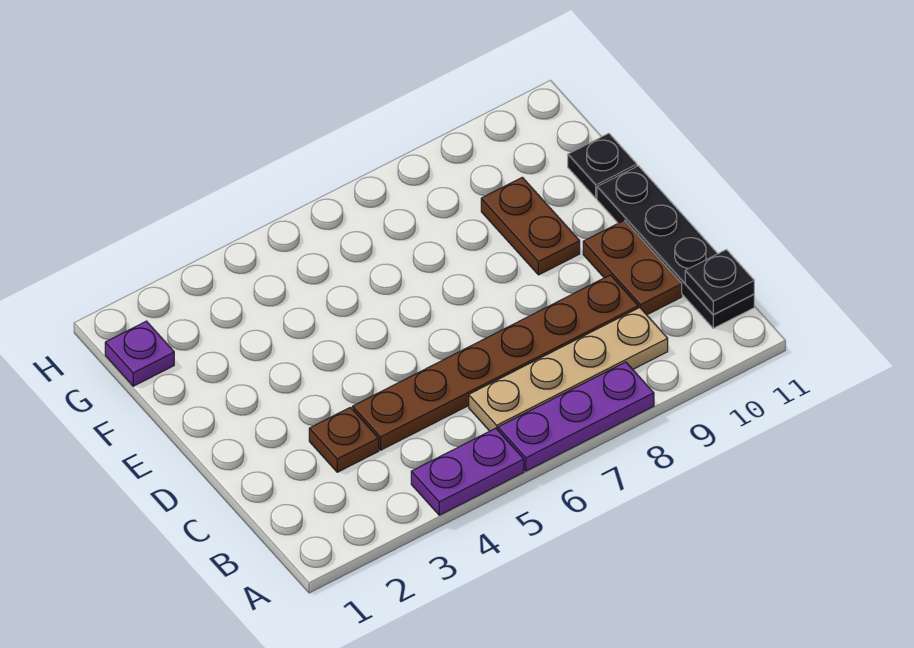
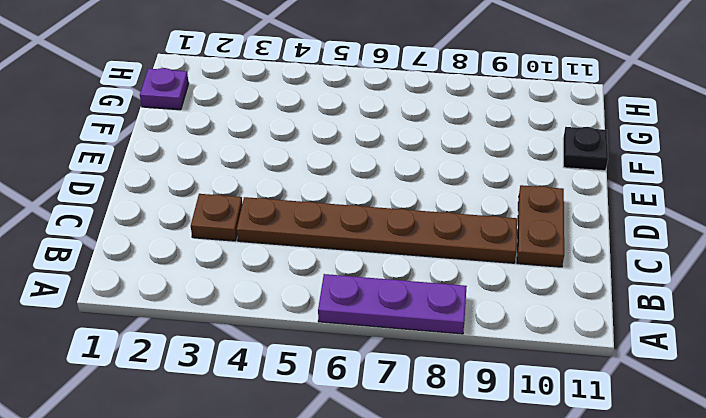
none -> purple plate A4:A5 level 1
none -> tan plate B6:B9 level 1

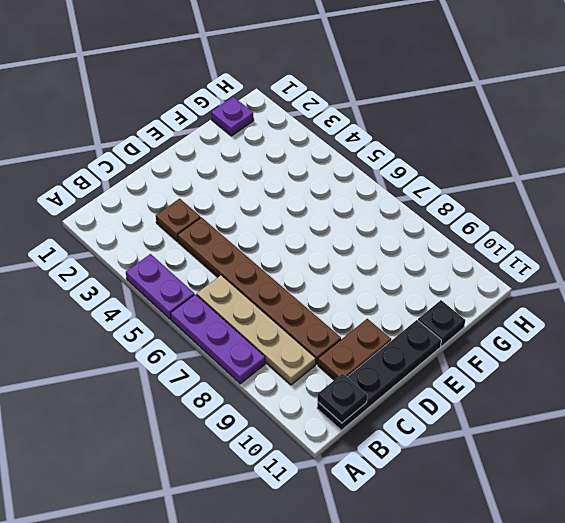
none -> brown plate E9:F9 level 1

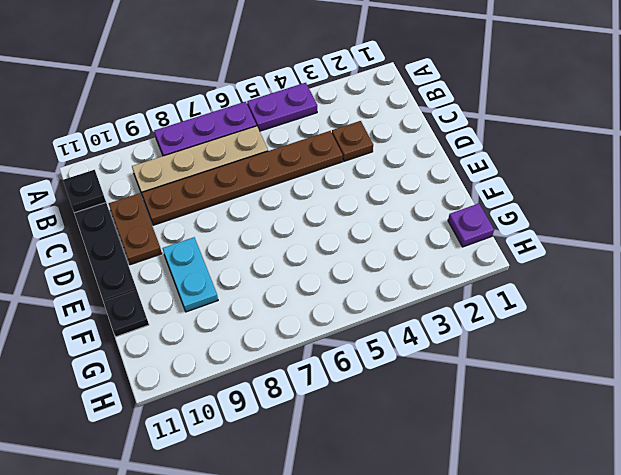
cyan plate E9:F9 level 1 -> brown plate E9:F9 level 1

